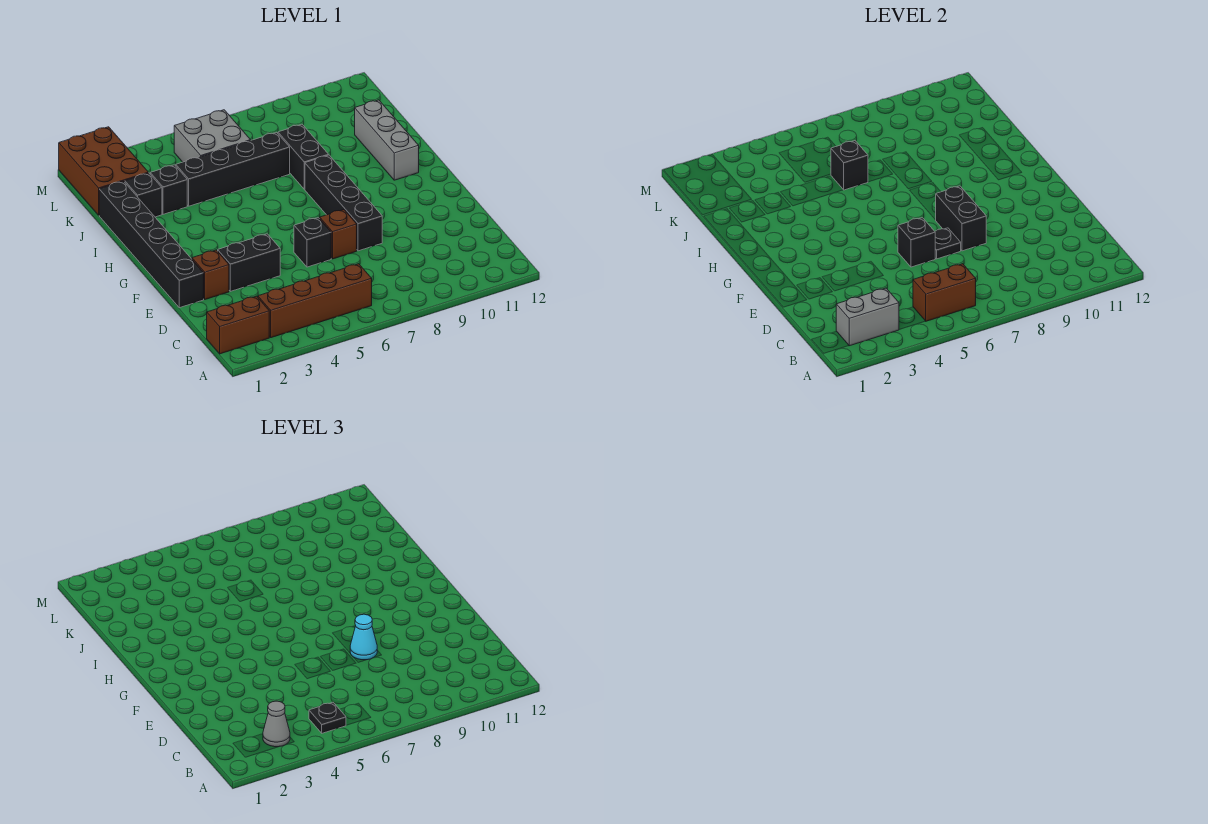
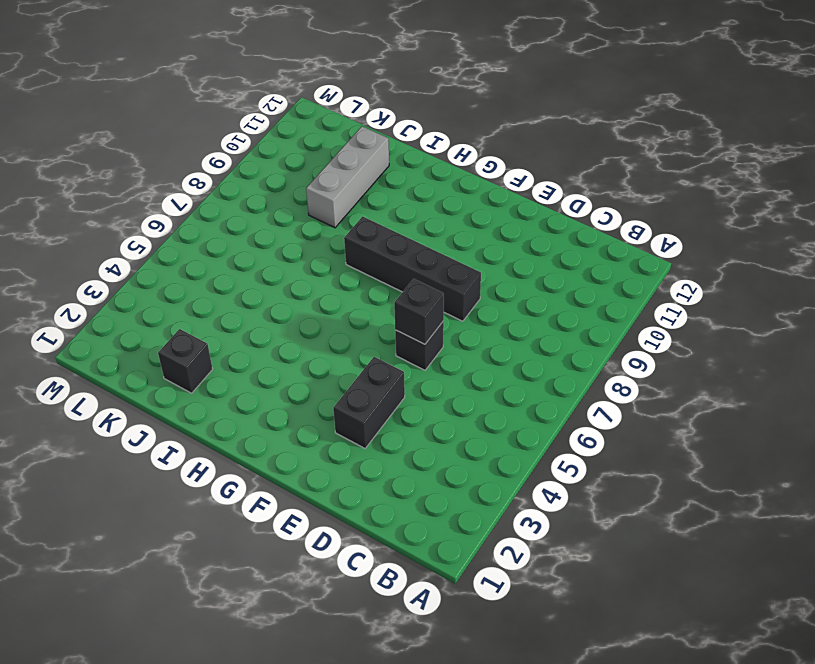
grey brick J9:J11 level 1 -> grey brick H11:J11 level 1
none -> brown brick B1:B2 level 1
none -> brown brick B3:B6 level 1
none -> black brick E1:J1 level 1

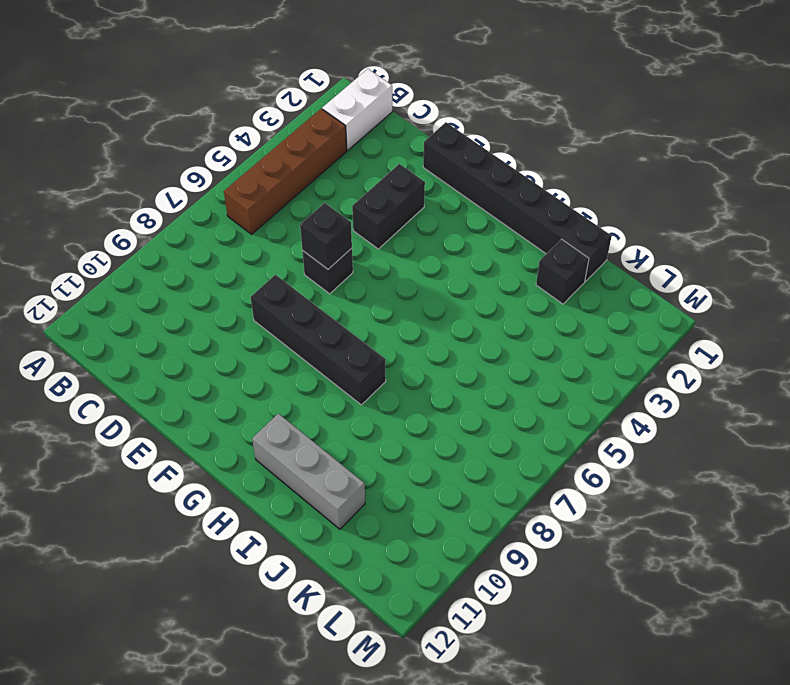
white brick B1:B2 level 1 -> brown brick B1:B2 level 1
none -> brown brick E2 level 1
none -> brown brick E7 level 1
none -> black brick I8:J8 level 1

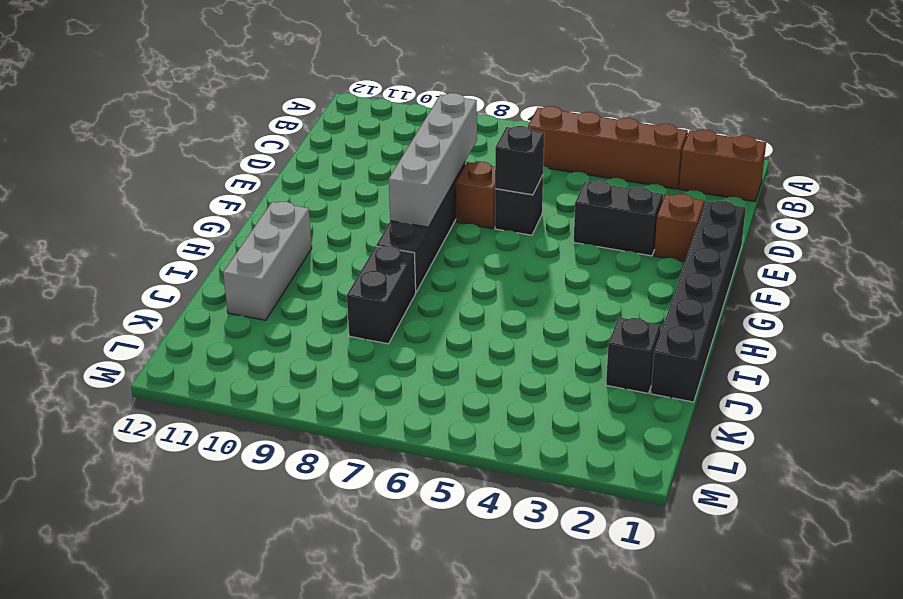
grey brick D8:G8 level 2 -> black brick E8:F8 level 2
none -> black brick J3 level 1
none -> black brick J4:J7 level 1
none -> brown brick K1:M2 level 1

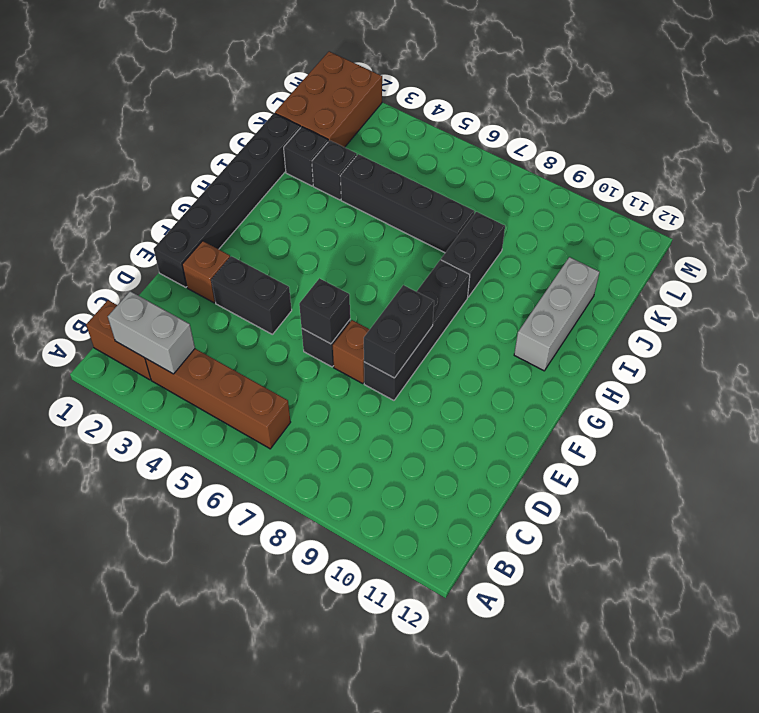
none -> grey brick K5:L6 level 1
none -> brown brick B5:B6 level 2
none -> black plate E7 level 2

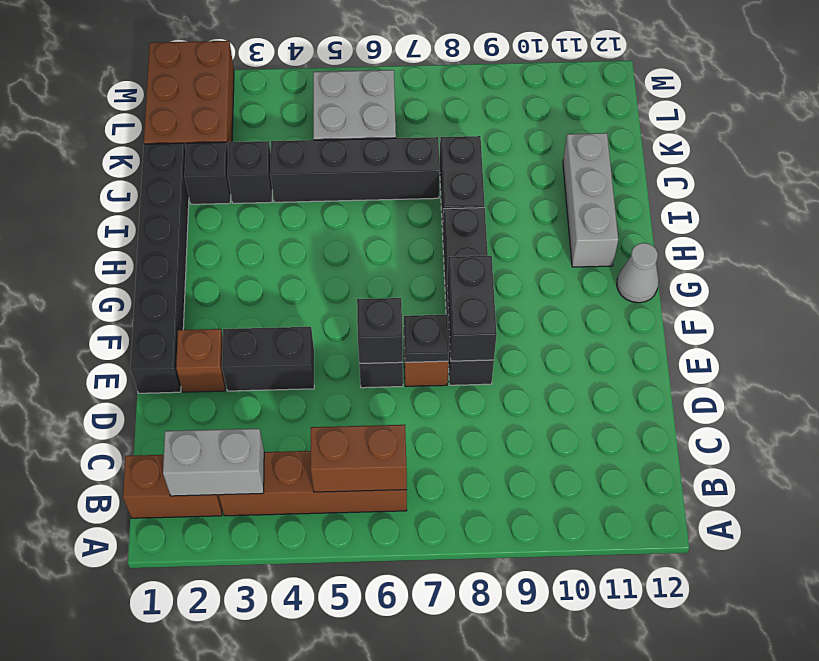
grey cone G12 level 1 -> grey cone B3 level 3
none -> black brick J6 level 2
none -> black plate B5 level 3
none -> cyan cone E8 level 3

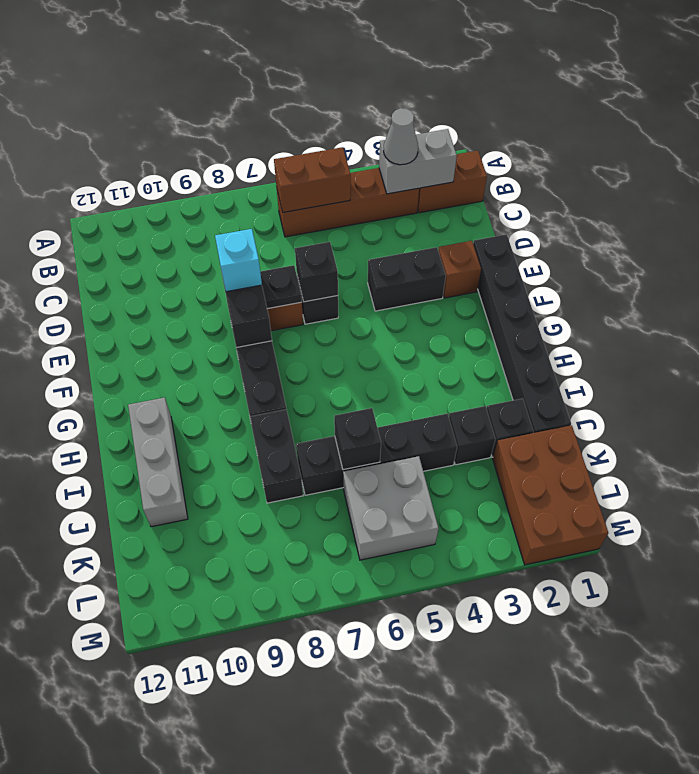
cyan brick E8 level 3 -> cyan cone E8 level 3
none -> black plate B5 level 3

